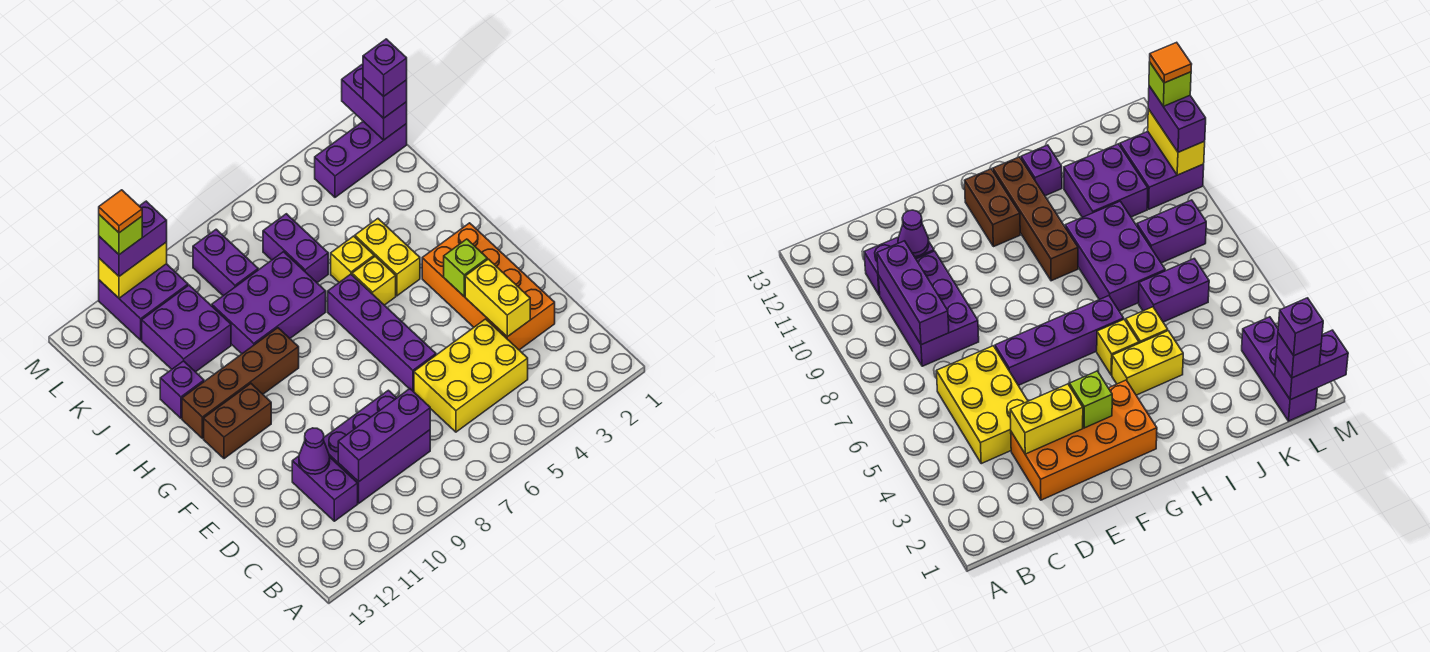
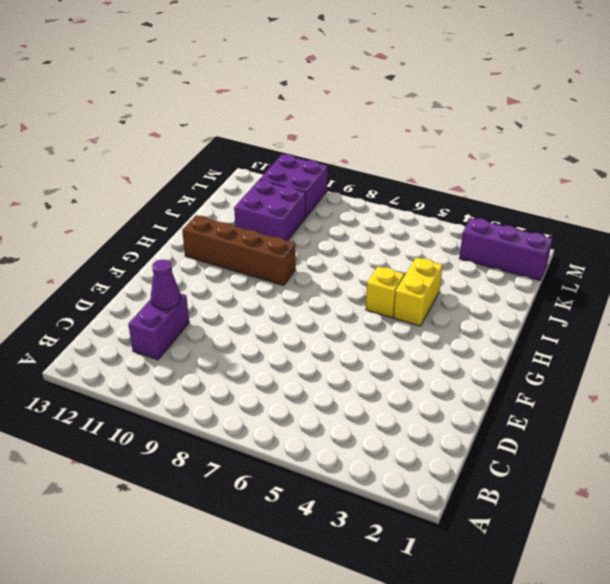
none -> yellow brick C4:D6 level 1
none -> purple brick C8:D10 level 1
none -> orange brick D2:G3 level 1

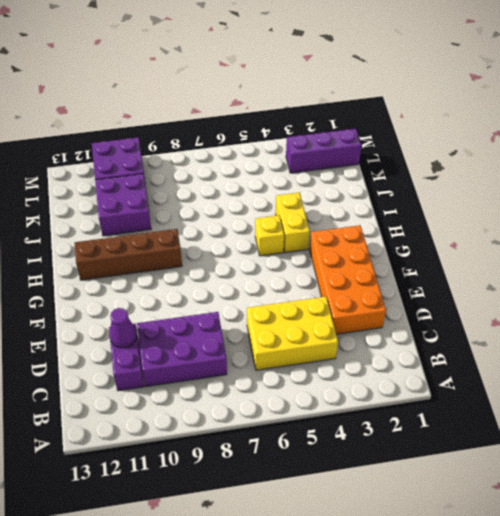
none -> purple brick E6:H6 level 1
none -> brown brick G11:G12 level 1
none -> yellow brick I5 level 1

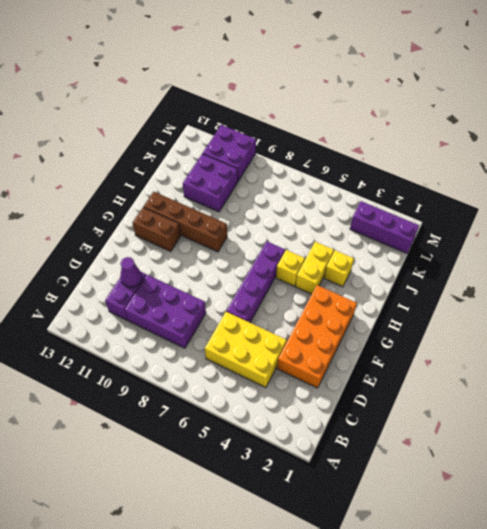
yellow brick I3 level 1 -> yellow brick I5 level 1
none -> purple brick I7:J9 level 1
none -> purple brick I12 level 1
none -> purple brick J6:K6 level 1

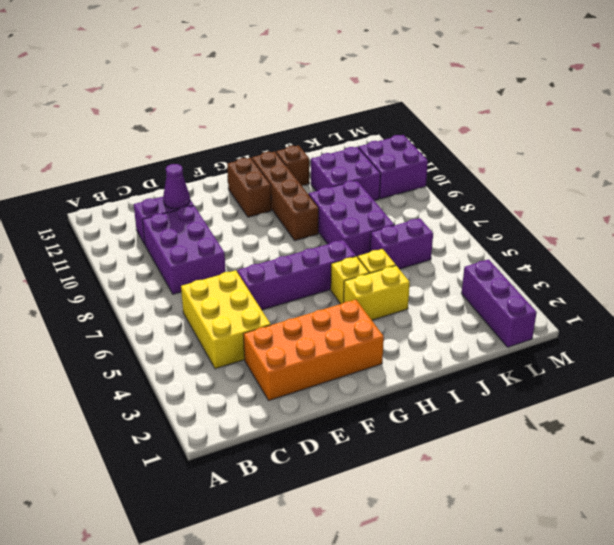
brown brick I12 level 1 -> purple brick I12 level 1
none -> purple brick K8:L8 level 1
none -> purple brick C8:C10 level 2
none -> yellow brick D3:E3 level 2

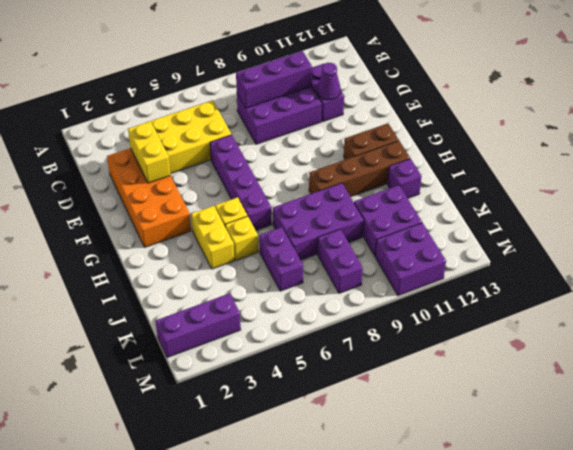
none -> lime brick F3 level 2
none -> purple brick L1:M1 level 2
none -> yellow brick M10:M11 level 2

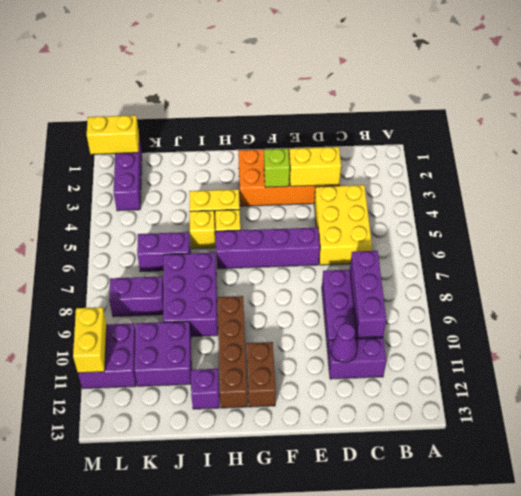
yellow brick L1:M1 level 2 -> purple brick L1:M1 level 2
none -> purple brick L1 level 3
none -> purple brick M10:M11 level 3
none -> purple brick L1 level 4

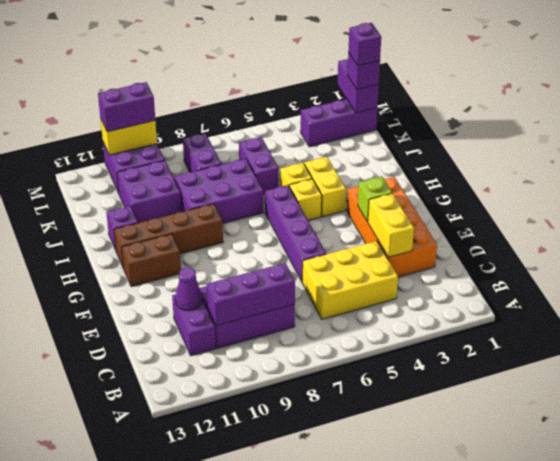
none -> lime brick M11 level 4
none -> orange tile M11 level 5

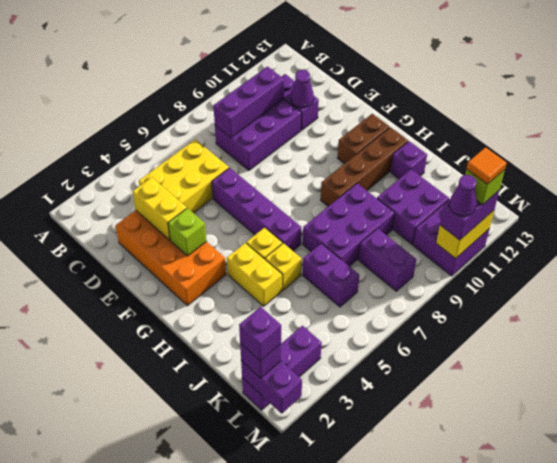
purple cone M10 level 4 -> none

